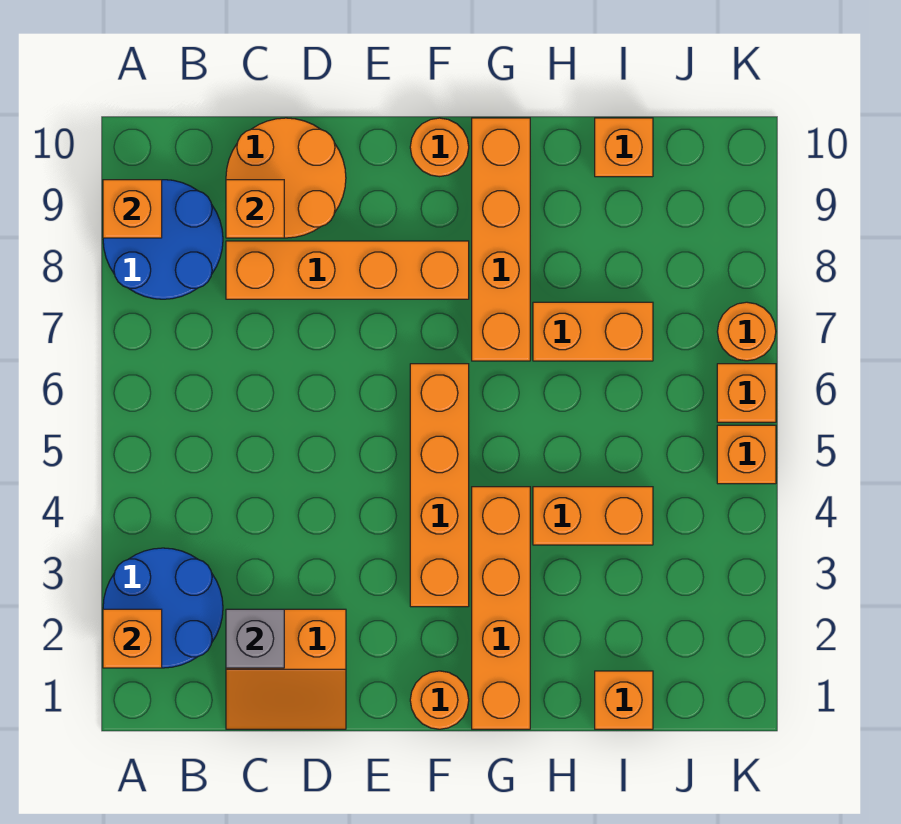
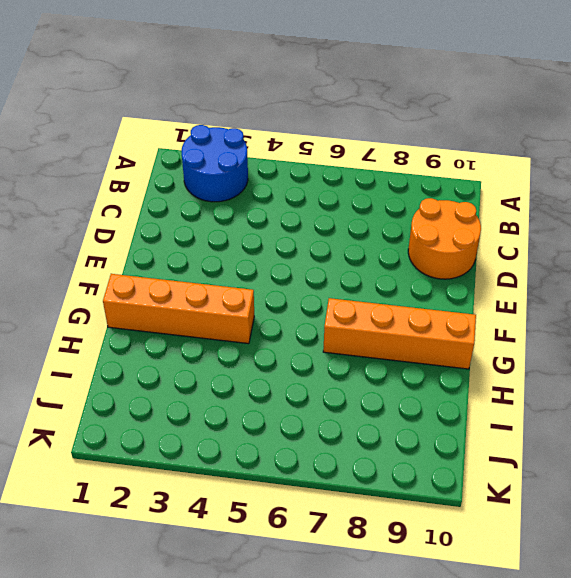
none -> blue round brick A8:B9 level 1
none -> orange slope C1:D2 level 1 top 2
none -> orange brick C8:F8 level 1

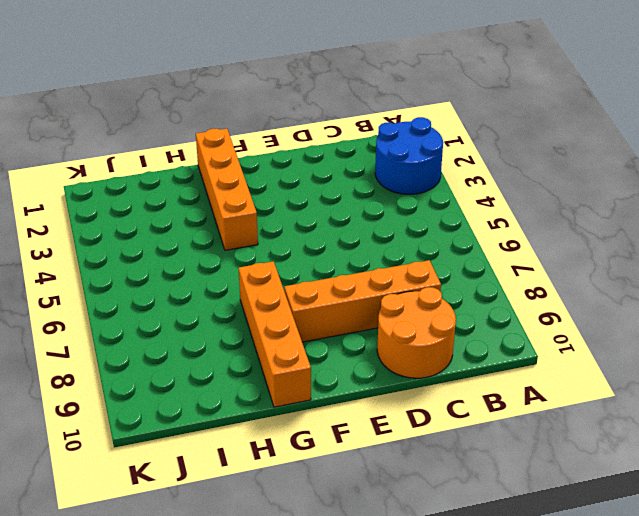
none -> blue round brick A8:B9 level 1
none -> orange slope C1:D2 level 1 top 2
none -> orange round brick F1 level 1

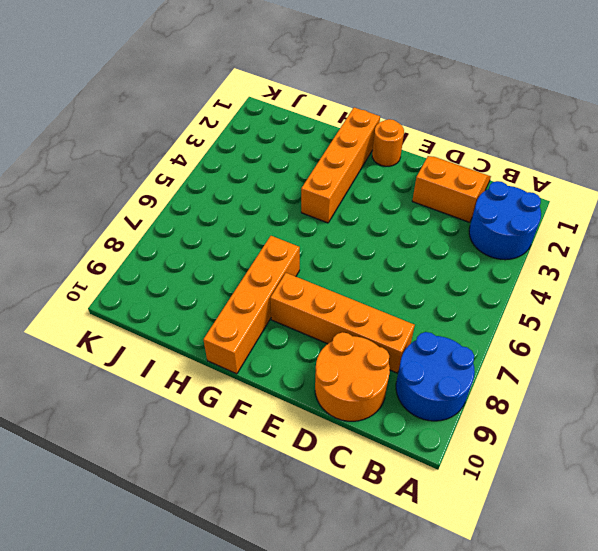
none -> orange brick F3:F6 level 1
none -> orange round brick F10 level 1
none -> orange brick H4:I4 level 1

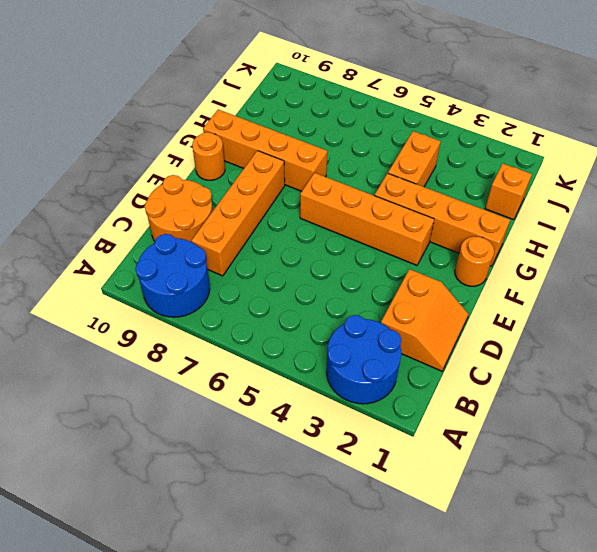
none -> orange brick H7:I7 level 1
none -> orange brick I10 level 1
none -> orange brick K5 level 1

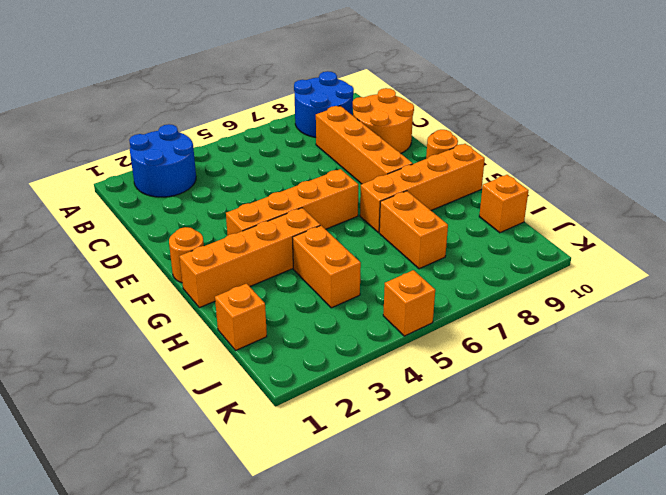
none -> orange slope C1:D2 level 1 top 2
none -> orange brick K6 level 1
none -> orange round brick K7 level 1

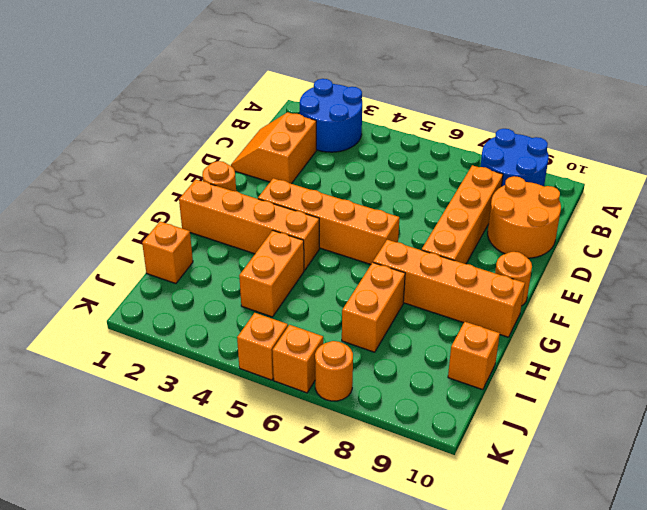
none -> orange brick A2 level 2
none -> orange brick A9 level 2
none -> grey brick C2 level 2

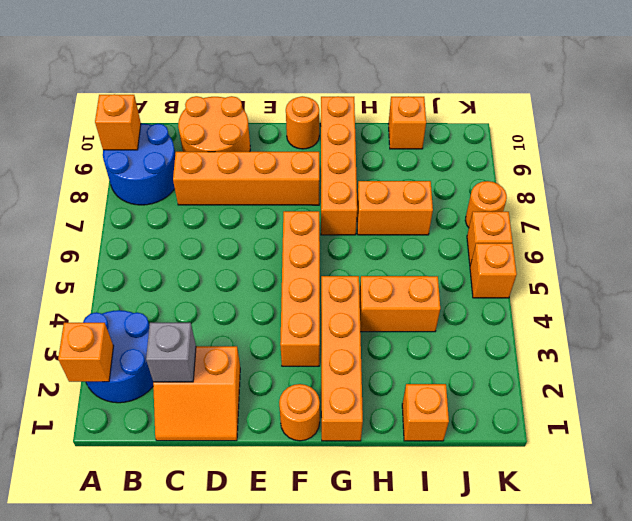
none -> orange brick C9 level 2

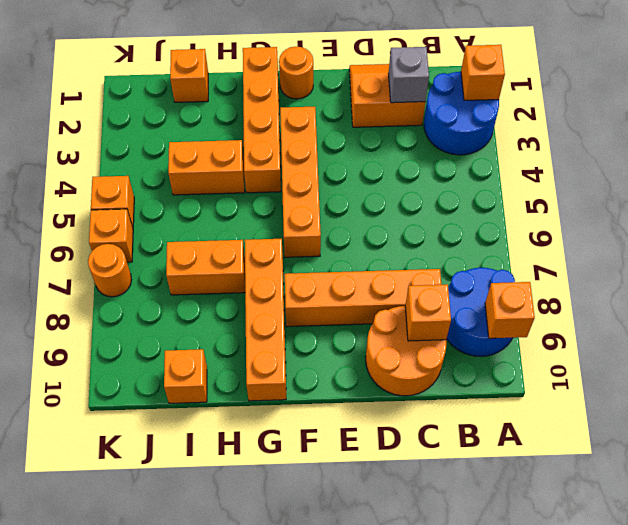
none -> orange round brick F10 level 1

